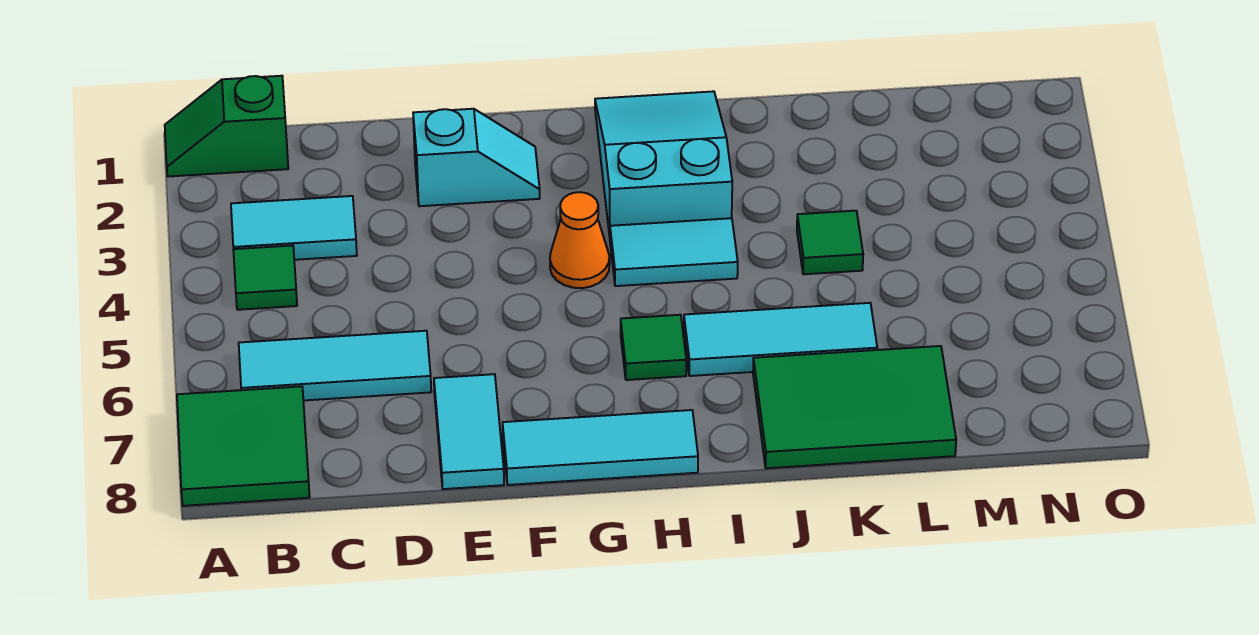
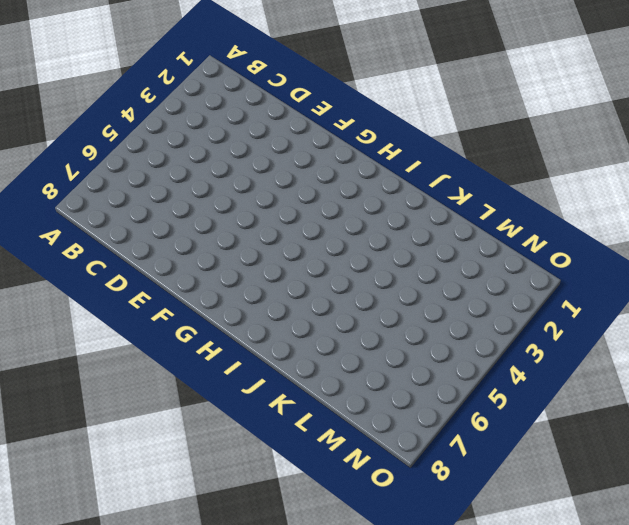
none -> green slope A1:B1 level 1 top B
none -> green tile A7:B8 level 1
none -> cyan tile B3:C3 level 1

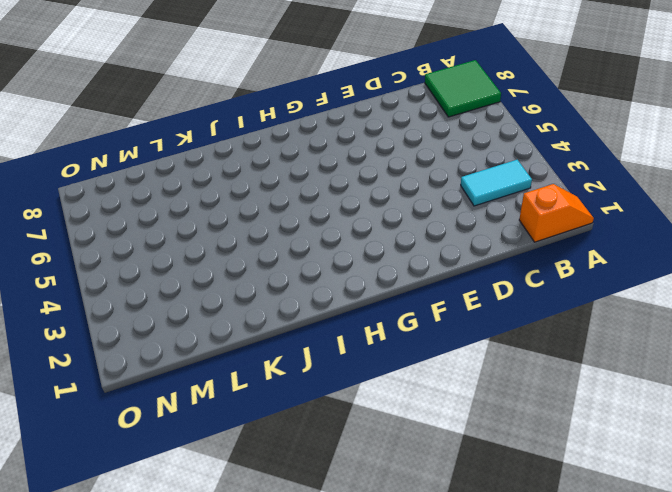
orange slope A1:B1 level 1 top B -> green slope A1:B1 level 1 top B
none -> green tile B4 level 1
none -> cyan tile B6:D6 level 1
none -> cyan slope E2:F2 level 1 top E

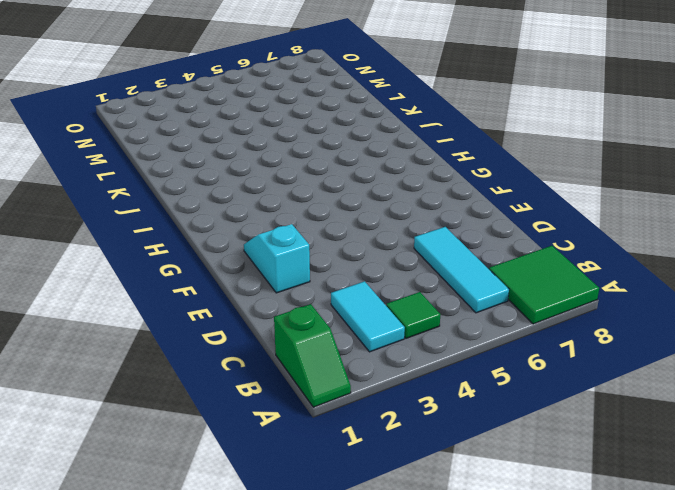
none -> cyan tile E7:E8 level 1
none -> cyan tile F8:H8 level 1
none -> orange cone G4 level 1

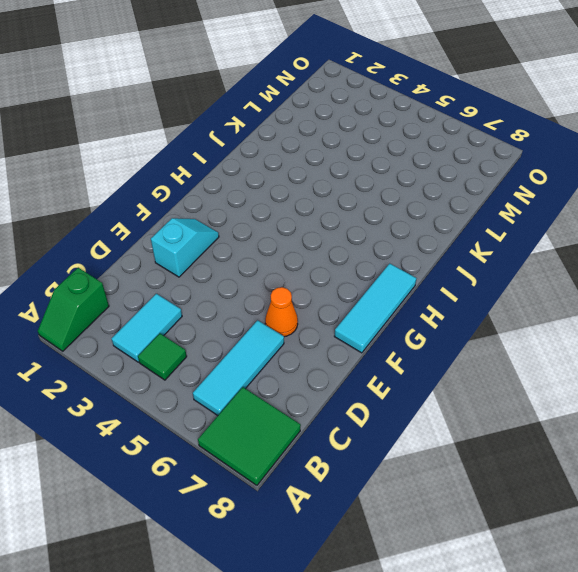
orange cone E6 level 1 -> orange cone G4 level 1
none -> cyan tile E7:E8 level 1
none -> cyan slope H1:I3 level 1 top 3
none -> cyan tile H4:I4 level 1

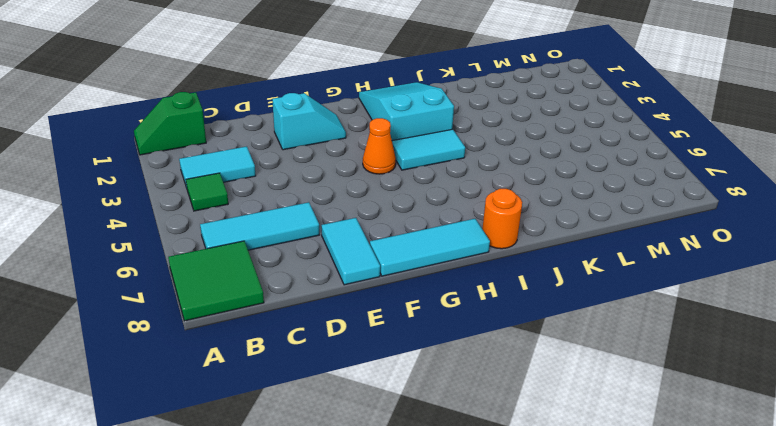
orange round brick I8 level 1 -> none
none -> green tile H6 level 1
none -> cyan tile I6:K6 level 1
none -> green tile J7:L8 level 1

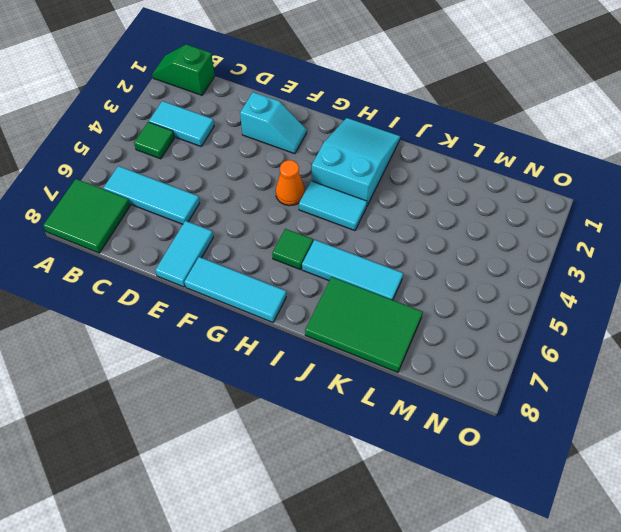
none -> green tile K4 level 1

